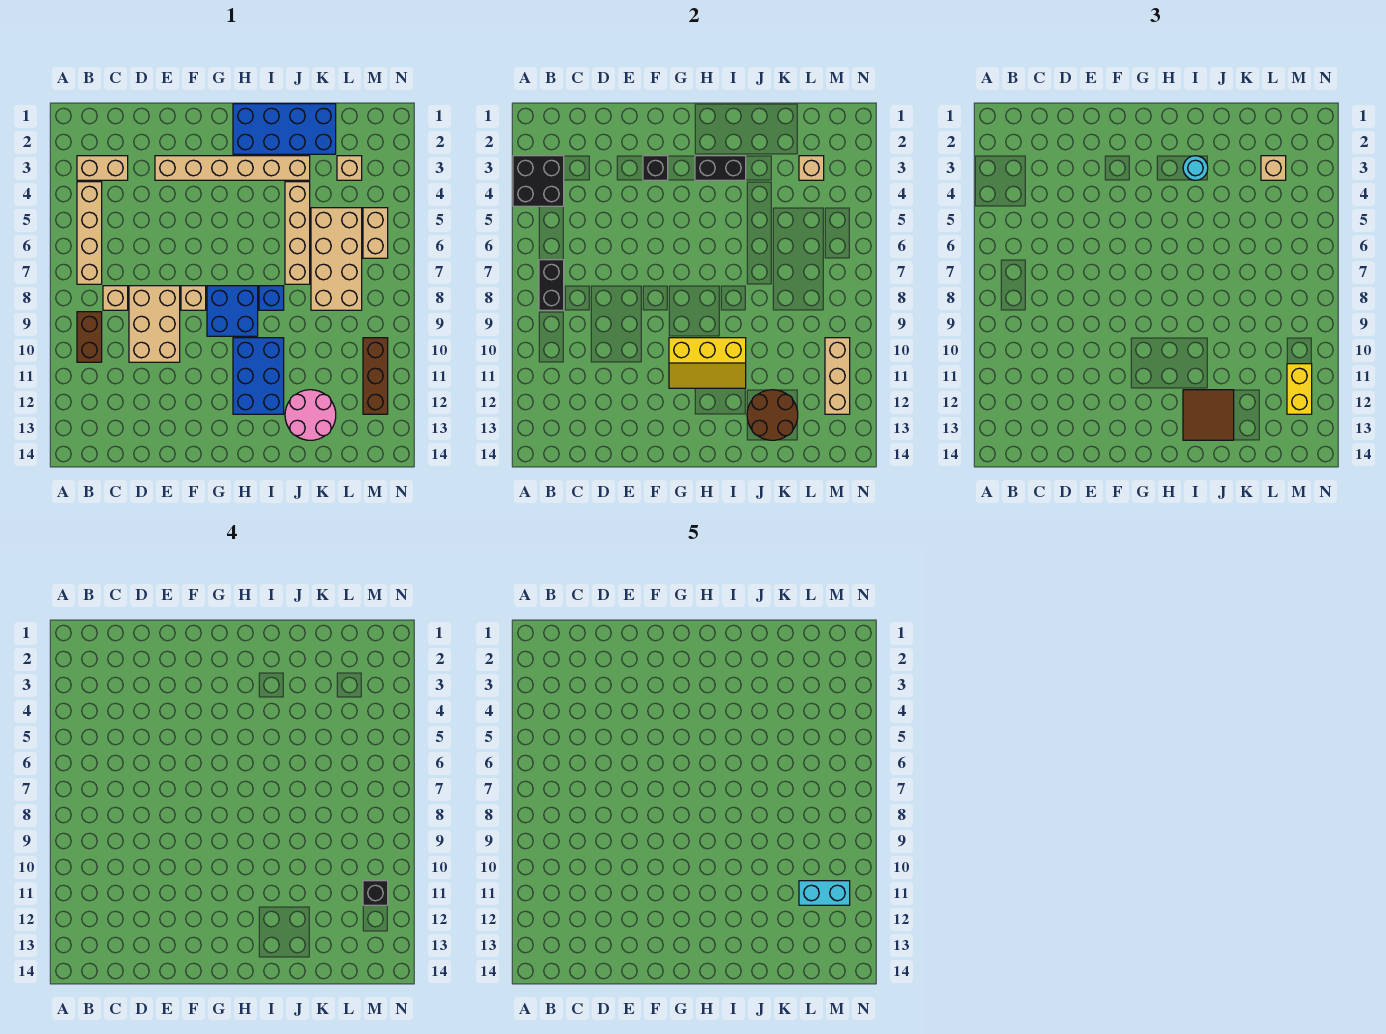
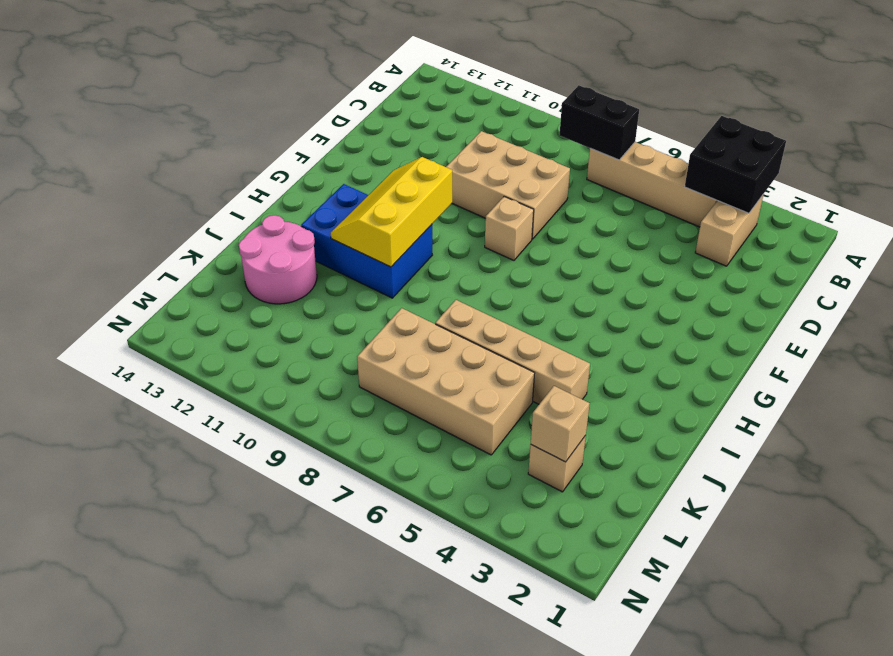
none -> brown brick B9:B10 level 1
none -> tan brick C8 level 1
none -> tan brick E3:J3 level 1
none -> blue brick G8:H9 level 1

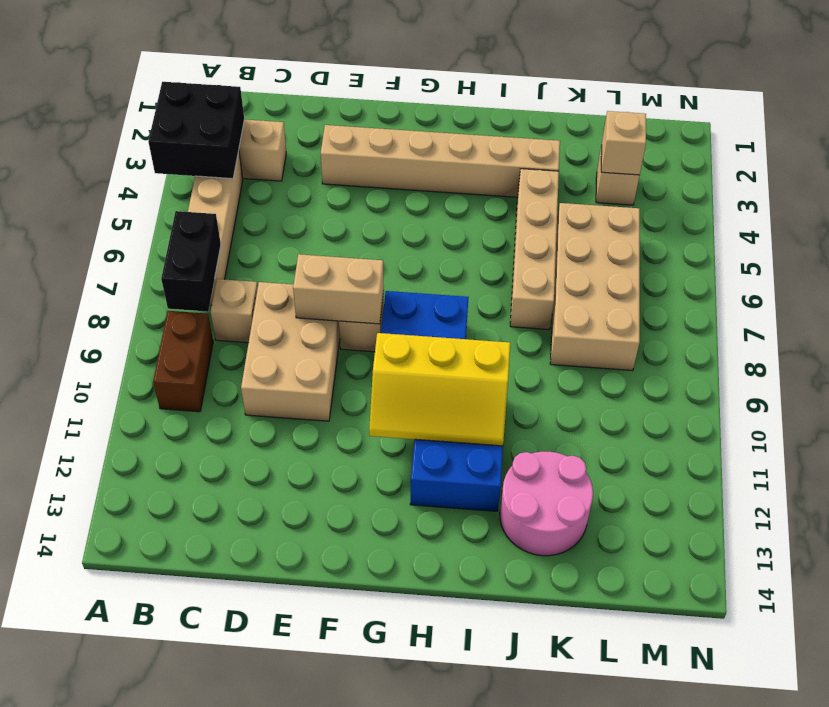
tan brick E8:F8 level 2 -> tan brick M5:M6 level 1
none -> blue brick H1:K2 level 1
none -> blue brick I8 level 1
none -> brown brick M10:M12 level 1
none -> black brick F3 level 2

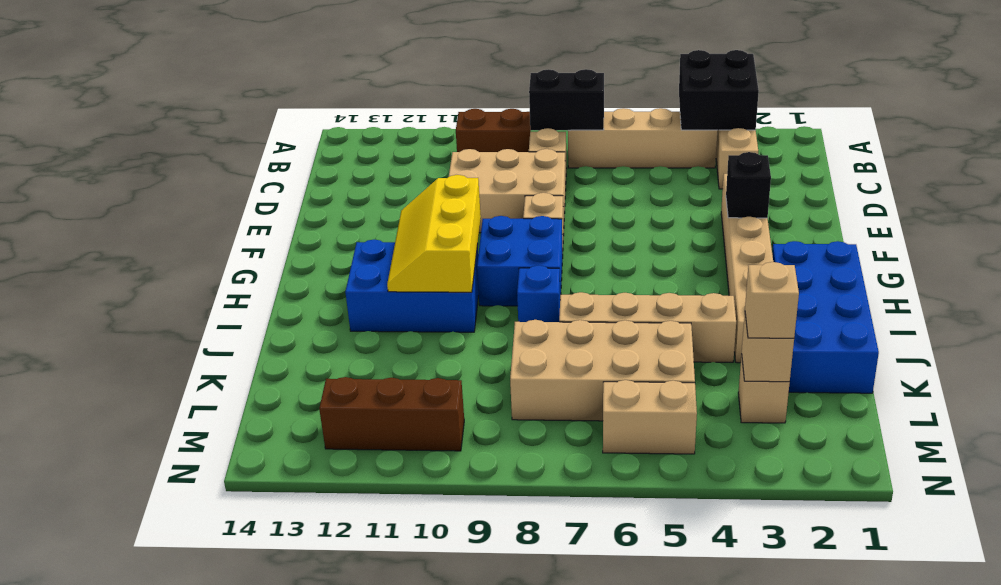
none -> pink round brick J12:K13 level 1
none -> black brick H3:I3 level 2
none -> brown round brick J12:K13 level 2
none -> tan brick M10:M12 level 2

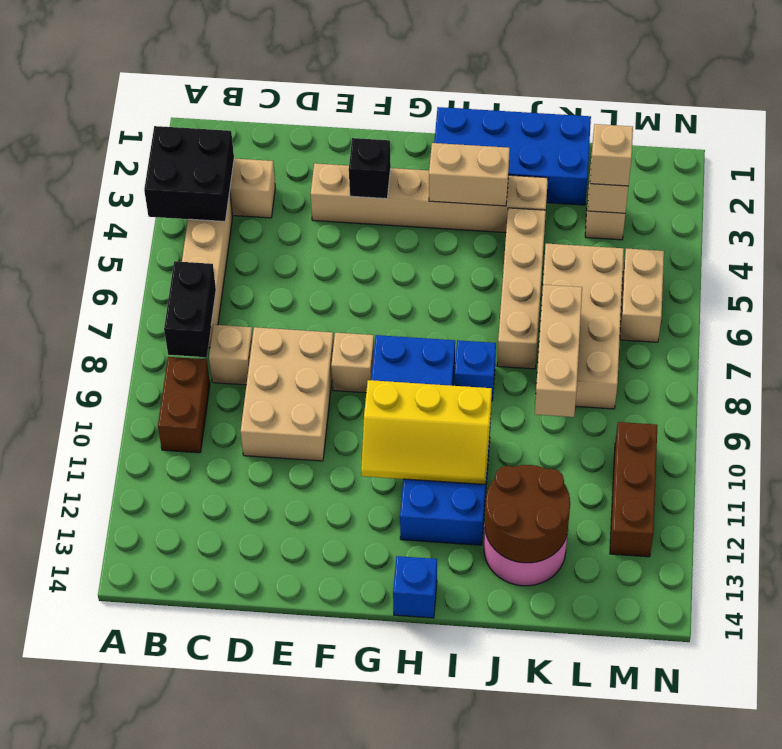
tan brick H3:I3 level 2 -> black brick H3:I3 level 2
blue brick H14 level 1 -> none
tan brick K7:K9 level 2 -> tan brick M10:M12 level 2
none -> cyan round brick I3 level 3
none -> brown tile I12:J13 level 3
none -> yellow brick M11:M12 level 3
none -> black brick M11 level 4

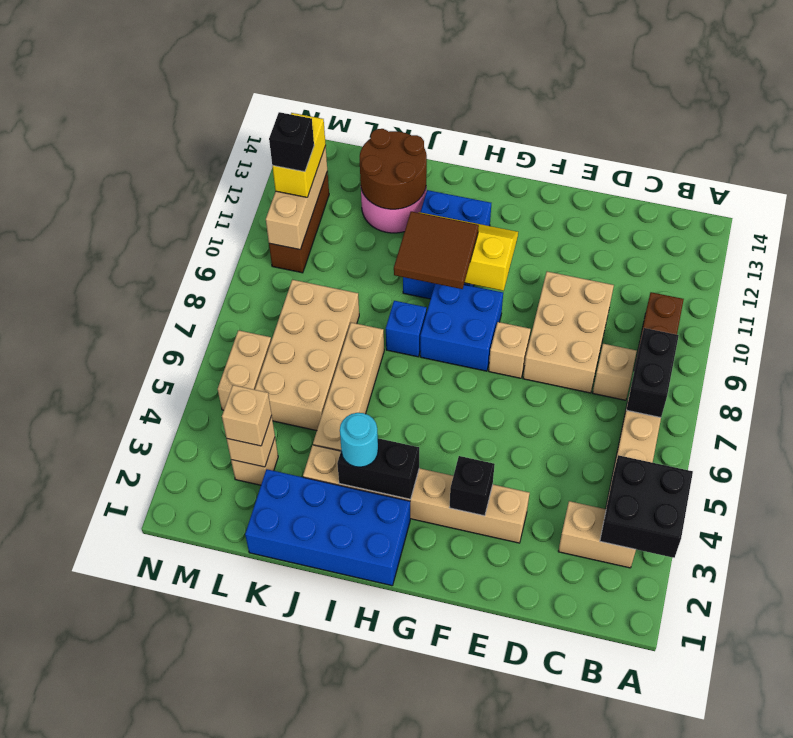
brown tile H9:I10 level 3 -> brown tile I12:J13 level 3
none -> cyan brick L11:M11 level 5

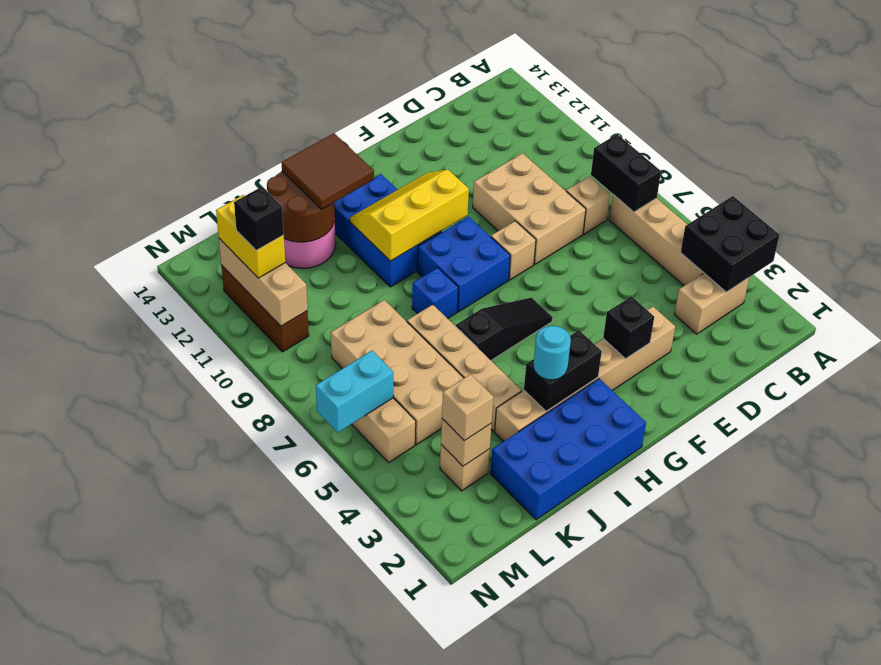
black slope G6:I6 level 1 top I -> none
cyan brick M6:N6 level 2 -> cyan brick L11:M11 level 5
none -> brown brick B9:B10 level 1

